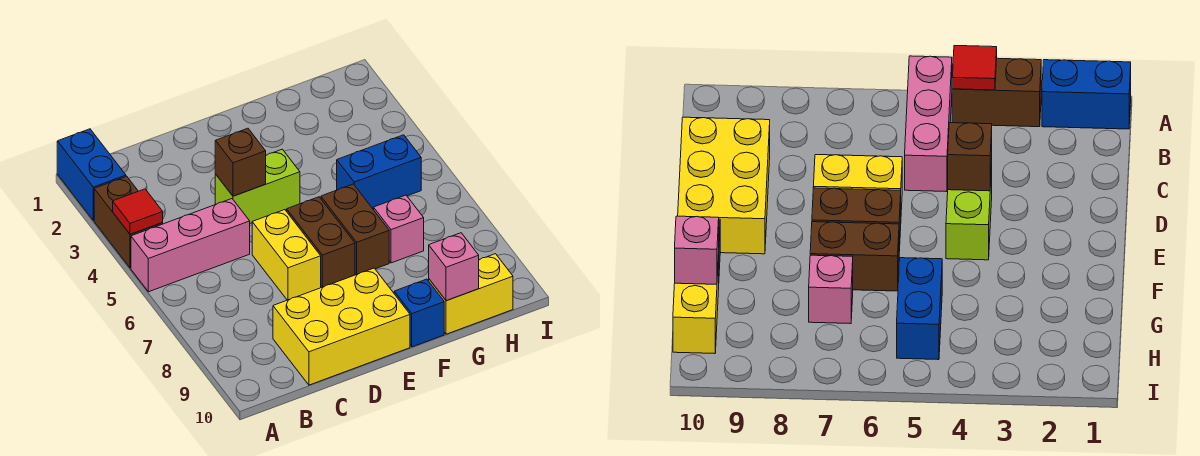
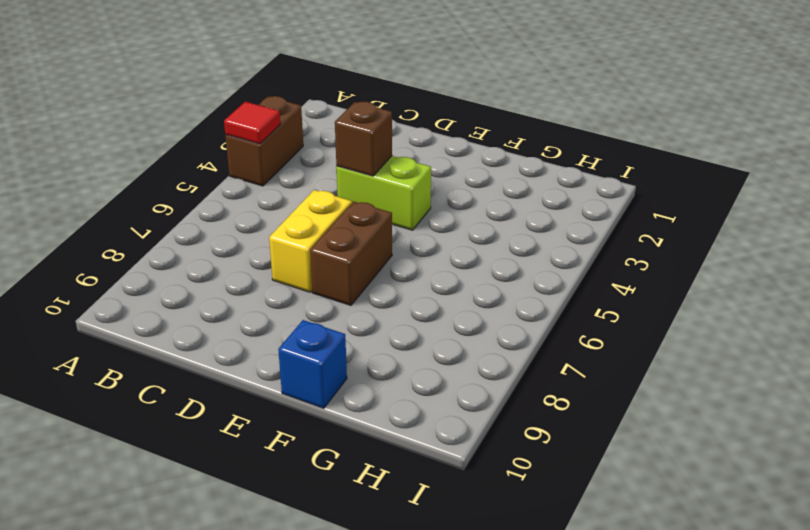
none -> blue brick A1:A2 level 1
none -> pink brick A5:C5 level 1
none -> yellow brick C9:E10 level 1

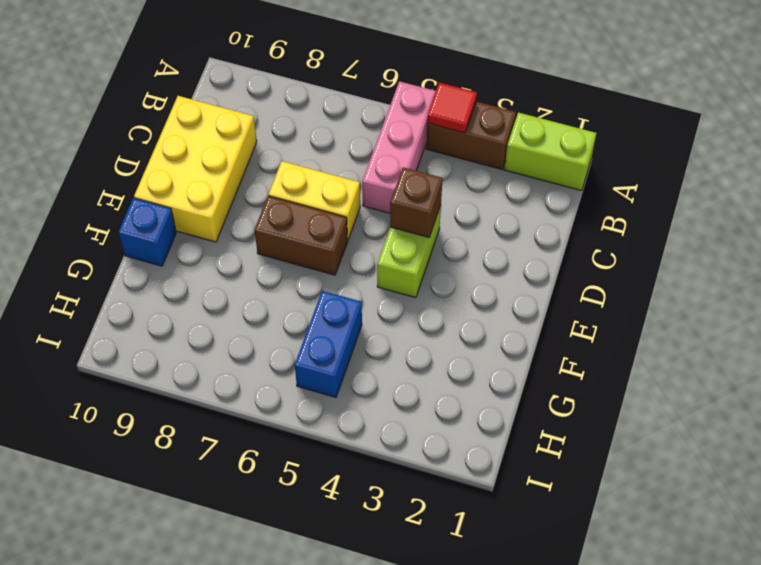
lime brick A1:A2 level 1 -> blue brick A1:A2 level 1
none -> brown brick F6:F7 level 1
none -> pink brick G7 level 1
none -> yellow brick G10:H10 level 1

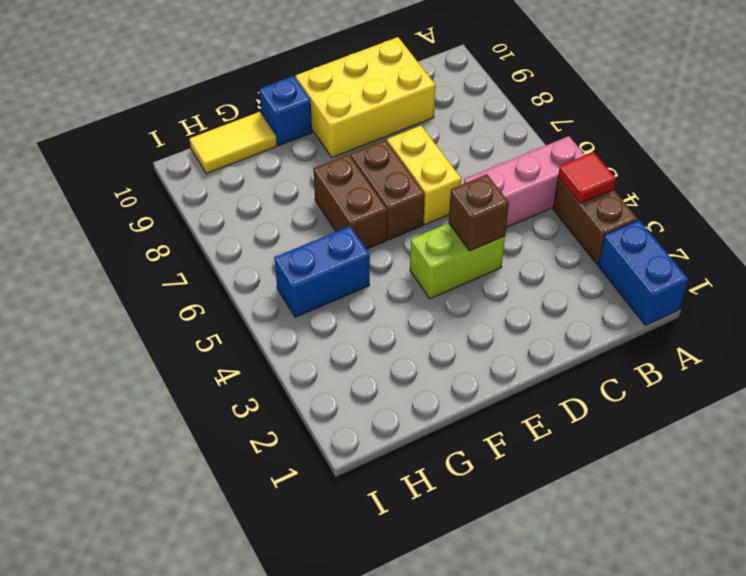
yellow tile G10:H10 level 1 -> yellow brick G10:H10 level 1
none -> pink brick G7 level 1
none -> pink brick G10 level 2

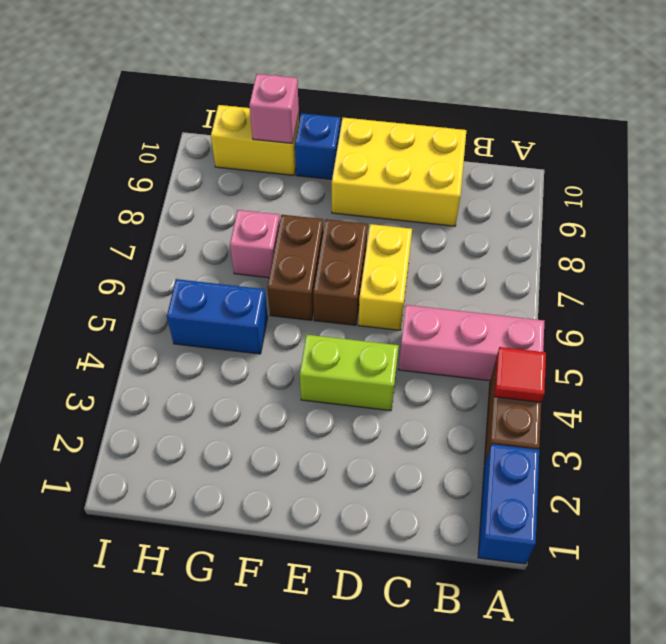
none -> brown brick D4 level 2

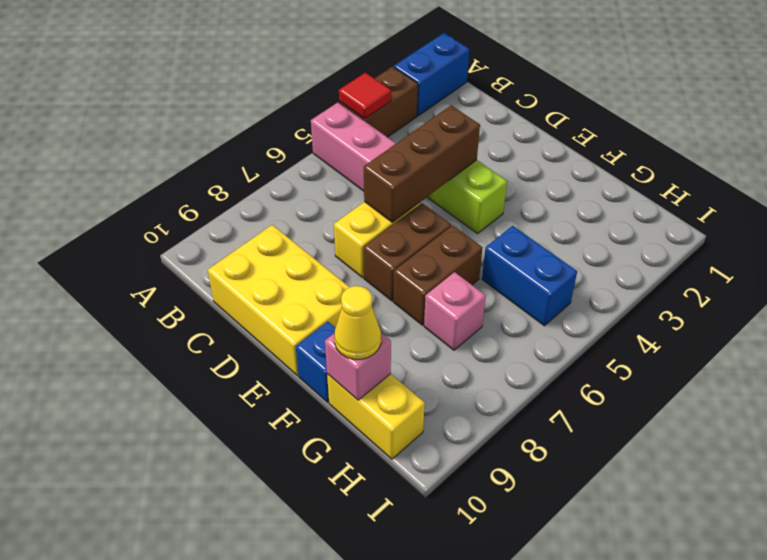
brown brick D4:D6 level 2 -> brown brick D4 level 2
yellow cone G10 level 3 -> none

